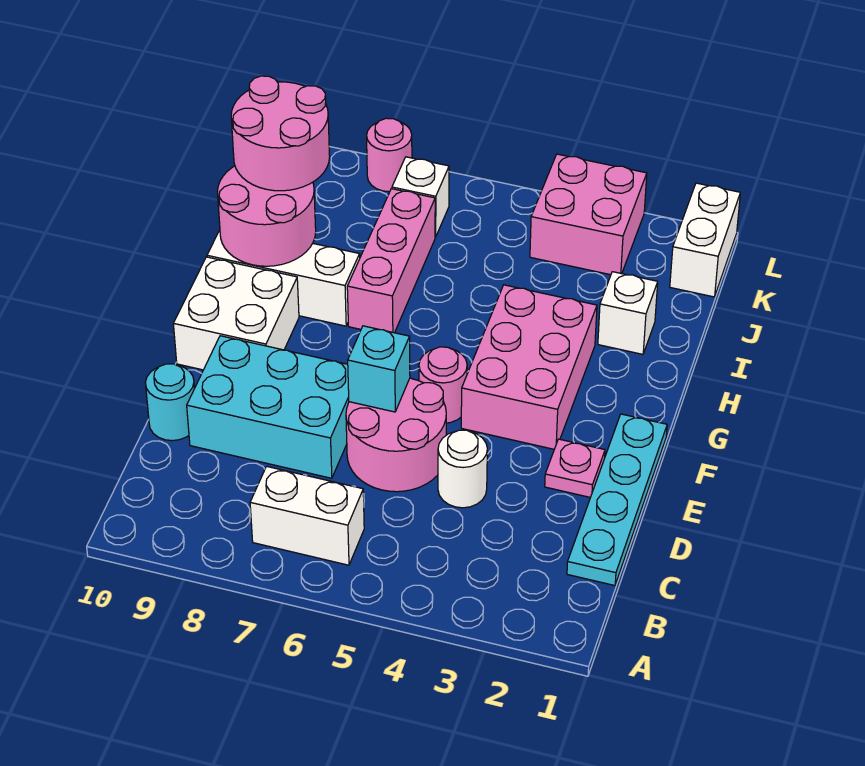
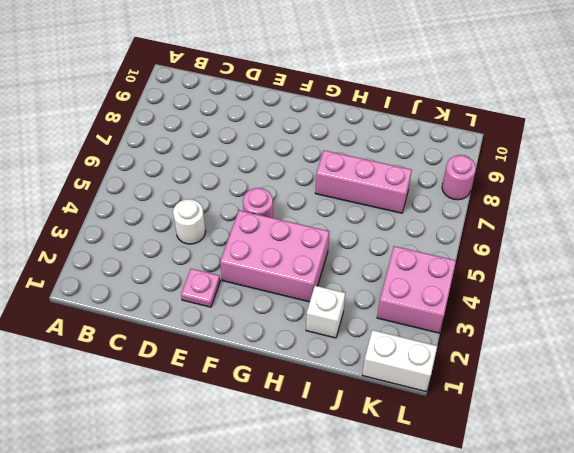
none -> white brick B6:B7 level 1
none -> cyan plate C1:F1 level 1
none -> pink round brick D5:E6 level 1

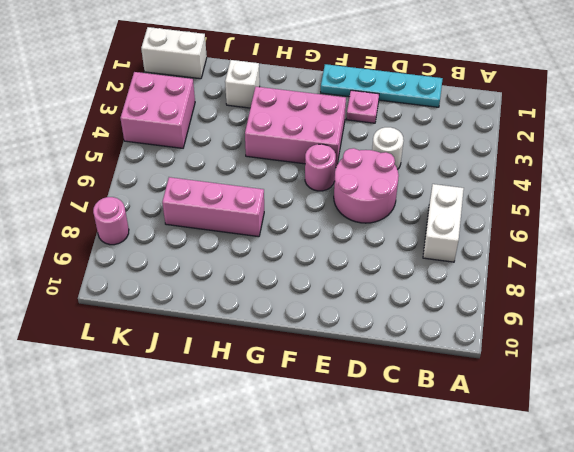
none -> cyan brick D7:E9 level 1
none -> cyan round brick D10 level 1
none -> white brick F9:G10 level 1

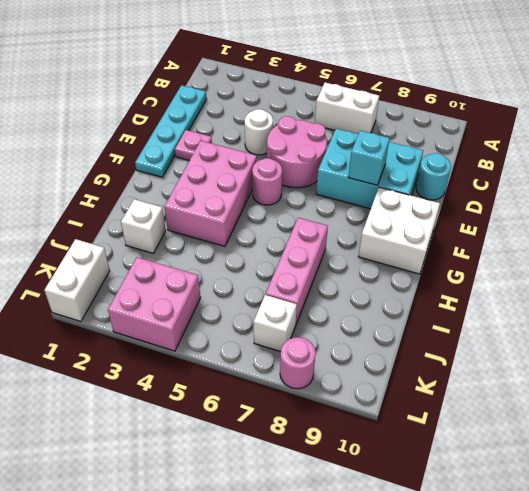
cyan brick E8 level 2 -> cyan brick E6 level 2
none -> white brick H8:H10 level 1
none -> pink round brick H9:I10 level 2
none -> pink round brick I9:J10 level 3

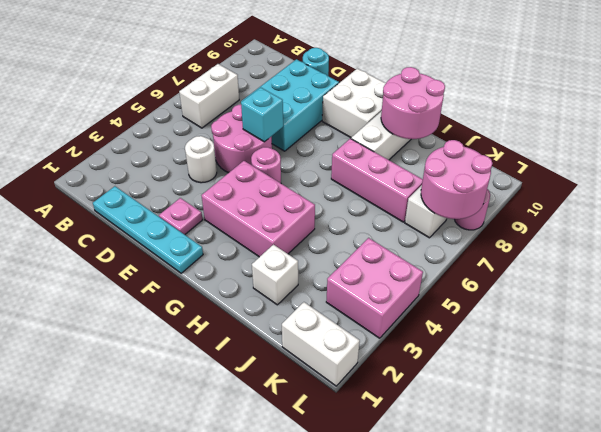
pink round brick K7:L8 level 2 -> pink round brick I9:J10 level 3

